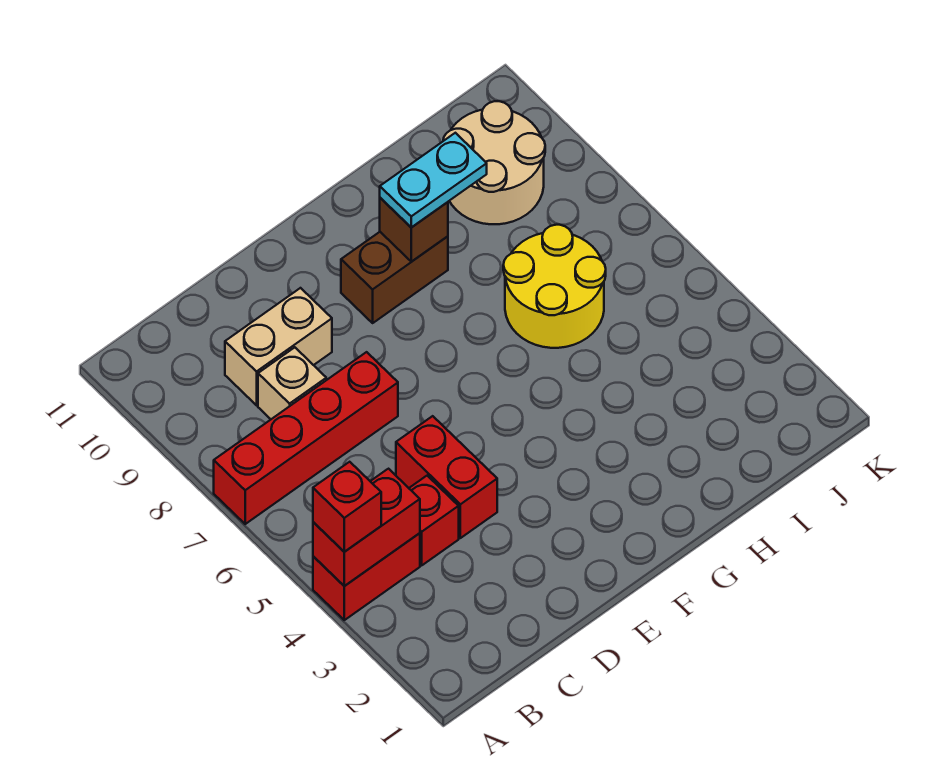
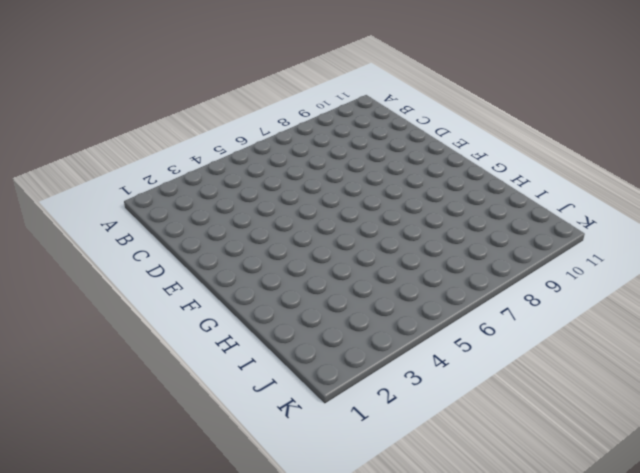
none -> red brick A4:B4 level 1
none -> red brick A7:D7 level 1
none -> red brick C4 level 1

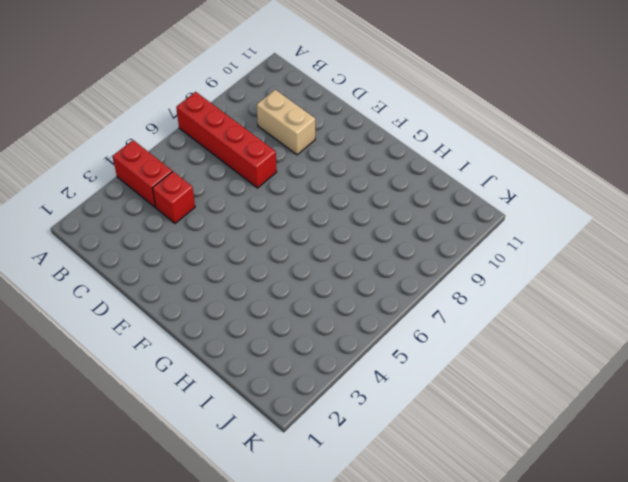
none -> tan brick C8 level 1
none -> red brick D4:D5 level 1
none -> brown brick F9:G9 level 1

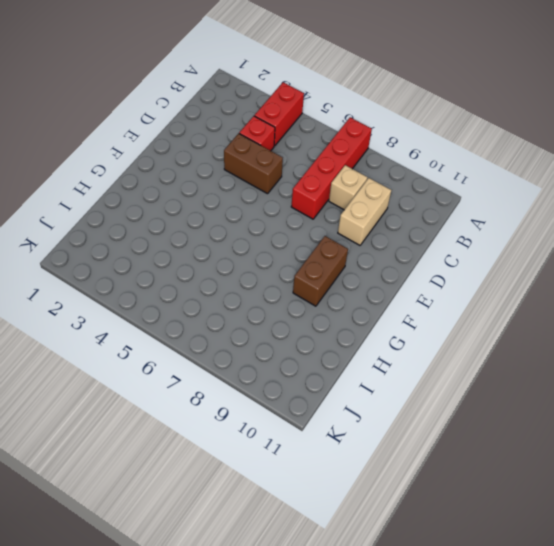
brown brick D4:D5 level 1 -> red brick D4:D5 level 1
none -> yellow round brick H6:I7 level 1
none -> tan round brick I9:J10 level 1
none -> red brick A4:B4 level 2

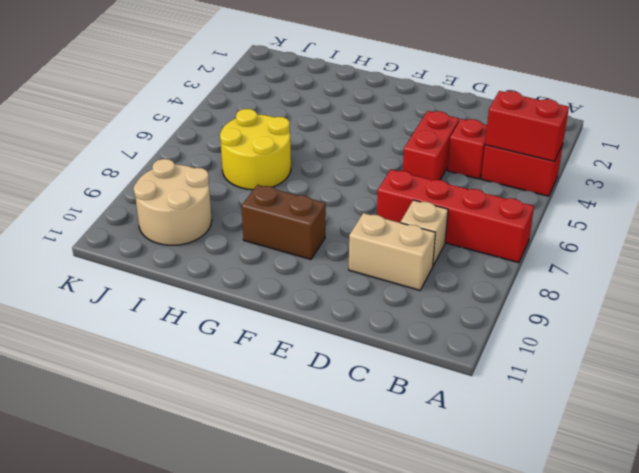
none -> brown brick G9 level 2
none -> red brick A4 level 3
none -> cyan plate G9:H9 level 3

